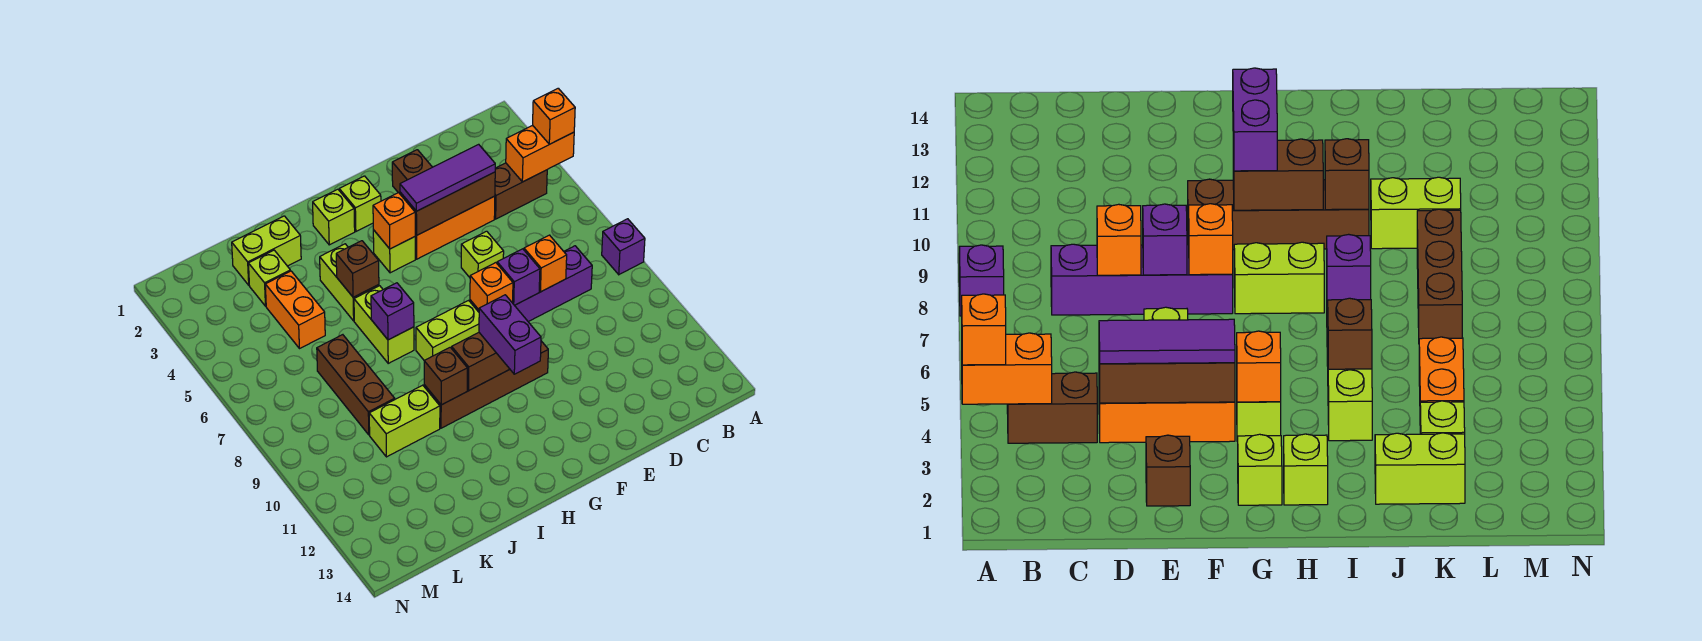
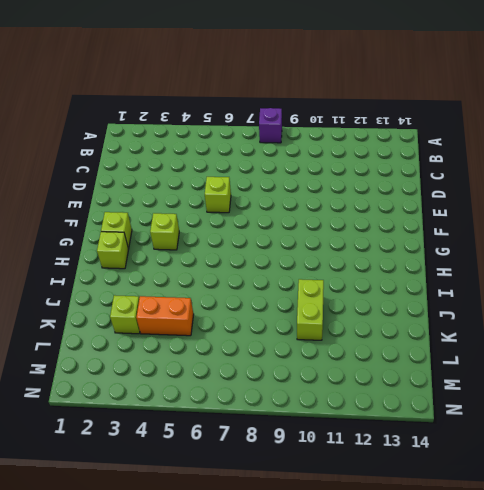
none -> brown brick B4:C4 level 1
none -> purple brick C8:F8 level 1
none -> orange brick D4:F4 level 1
none -> brown brick E2 level 1

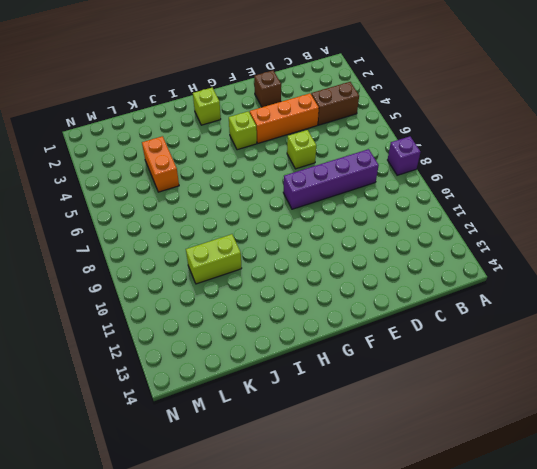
none -> brown brick F10:I10 level 1
none -> lime brick G2 level 1
none -> lime brick G8:H8 level 1
none -> lime brick I4:I5 level 1

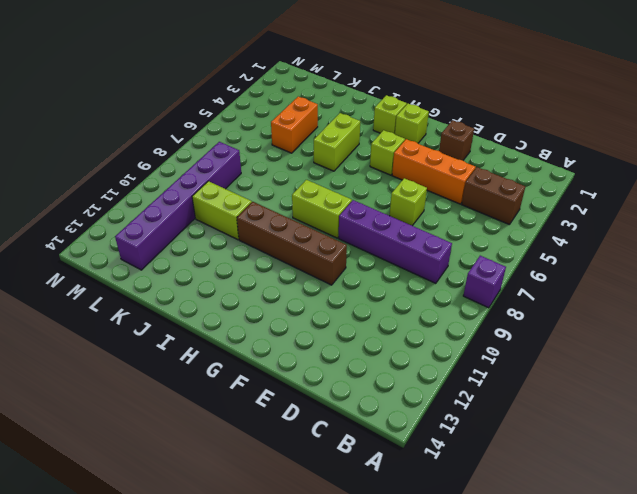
purple brick L8:L13 level 1 -> none
none -> lime brick I6:I7 level 1
none -> lime brick J2:K2 level 1
none -> lime brick K3 level 1
none -> brown brick K7:K9 level 1

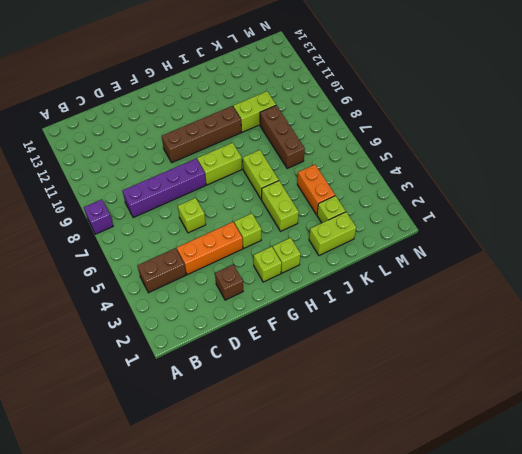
none -> orange brick A4:B4 level 2
none -> brown brick D4:F4 level 2
none -> orange brick D8 level 2
none -> purple brick E8 level 2

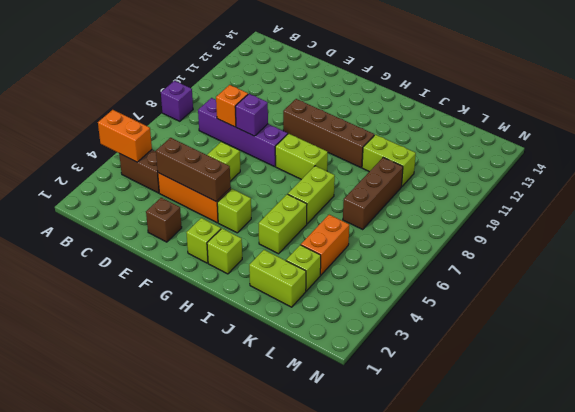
none -> orange brick F8 level 2
none -> orange brick G4 level 2
none -> brown brick G10:H10 level 2
none -> brown brick I5 level 2

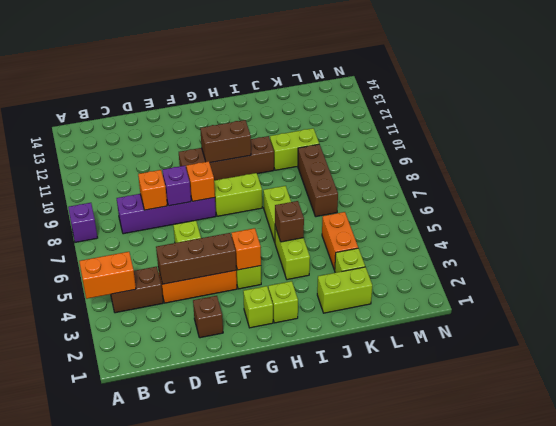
none -> purple brick I7 level 2
none -> brown brick I10 level 2
none -> orange brick A4 level 3
none -> purple tile D4:F4 level 3

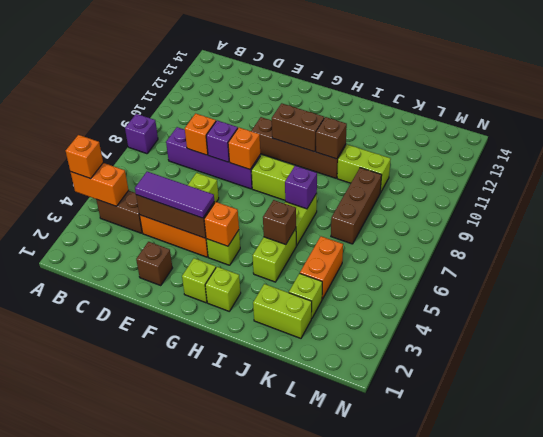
none -> purple brick G10:G11 level 3

